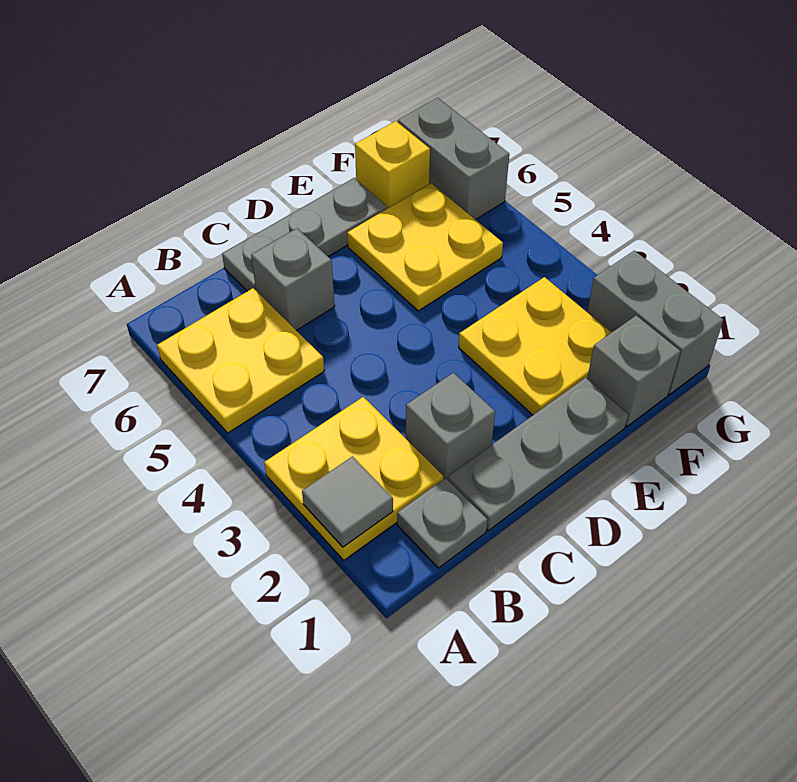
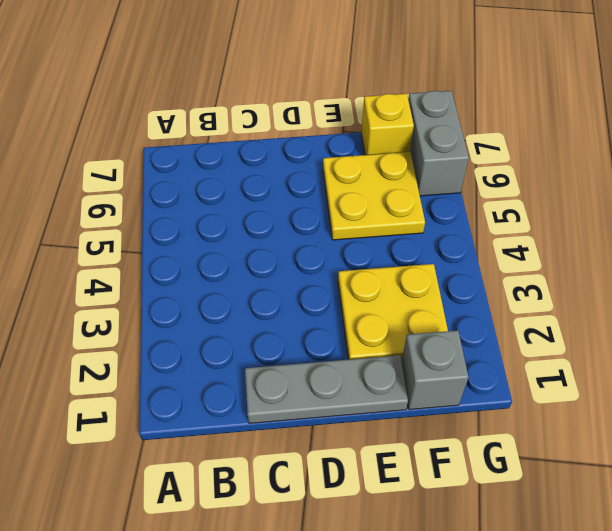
none -> yellow plate A2:B3 level 1
none -> yellow plate A5:B6 level 1
none -> grey plate B1 level 1

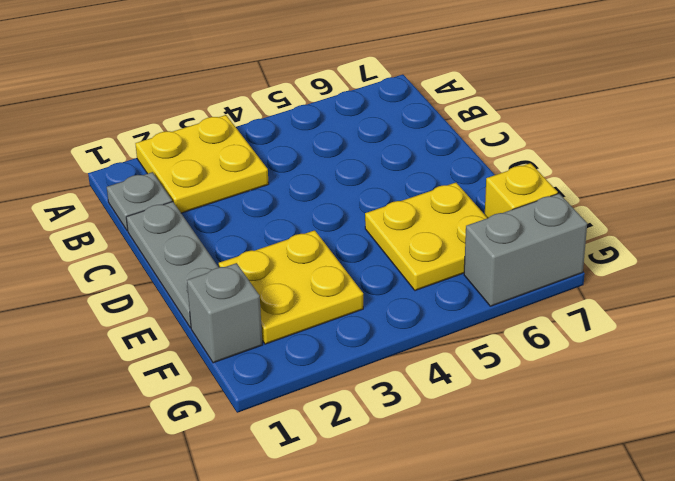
none -> yellow plate A5:B6 level 1
none -> grey brick C2 level 1
none -> grey brick C6 level 1

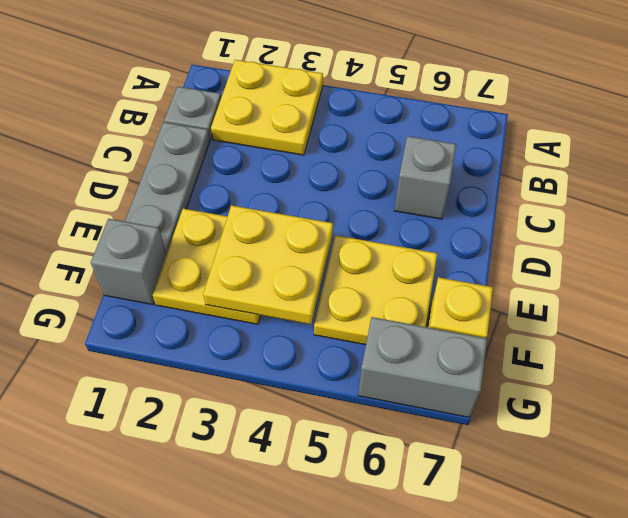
yellow plate E3:F4 level 2 -> yellow plate A5:B6 level 1
none -> grey brick C2 level 1
none -> grey plate C7:E7 level 1
none -> grey brick G1:G2 level 1

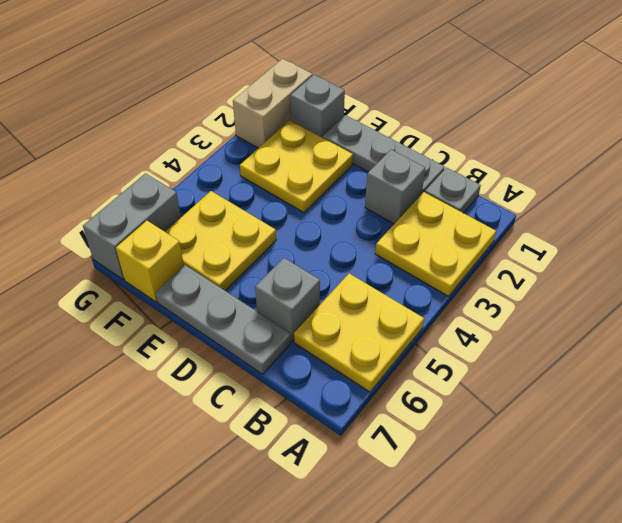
tan brick G1:G2 level 1 -> grey brick G1:G2 level 1
none -> grey tile A2 level 2

